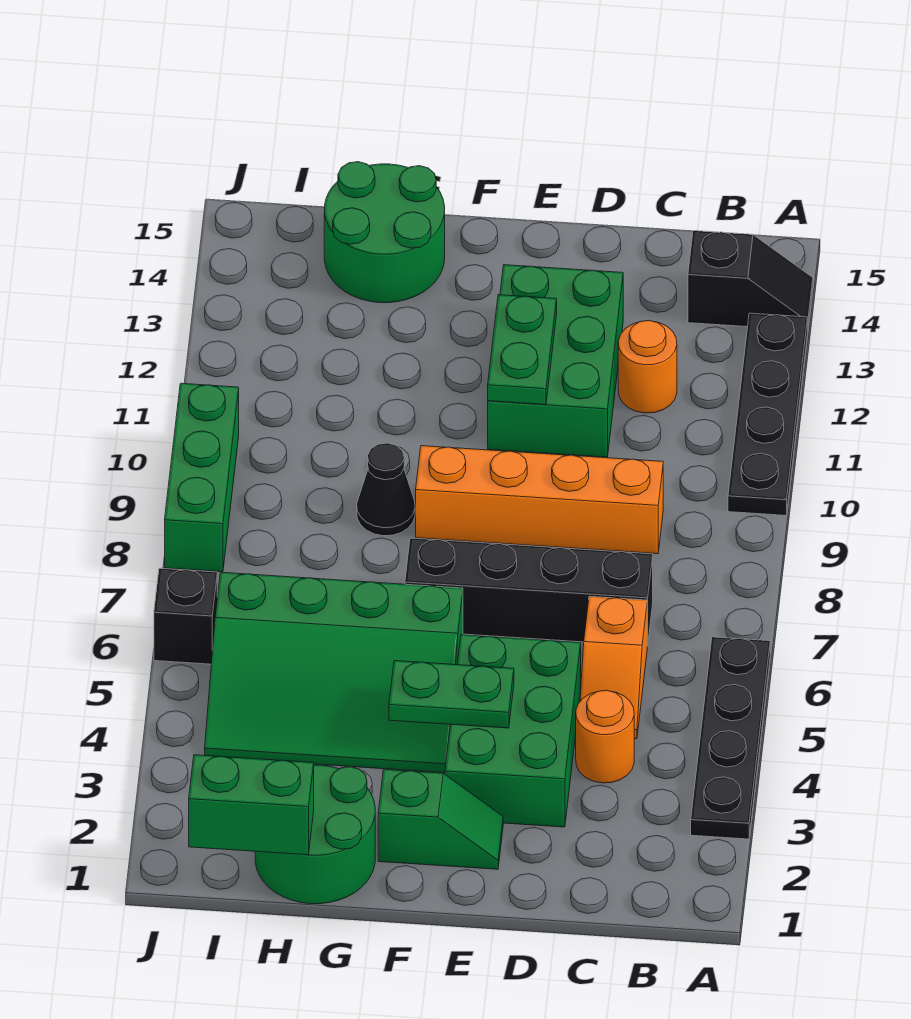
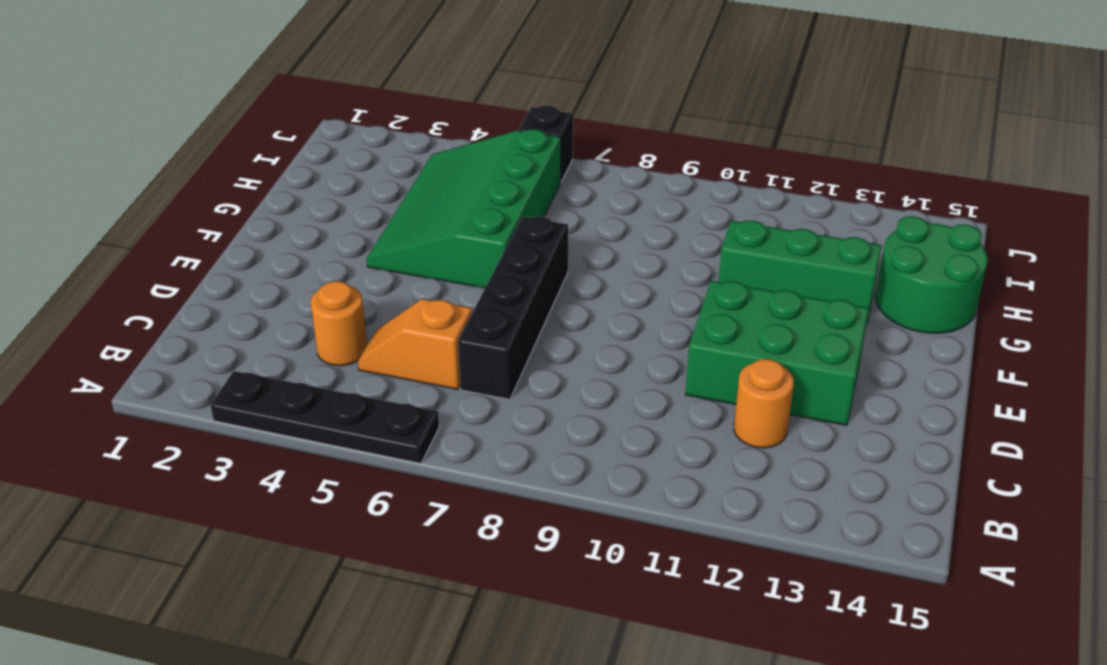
green brick G11:G13 level 1 -> green brick J8:J10 level 1
none -> black plate A10:A13 level 1
none -> black slope A14:B14 level 1 top B
none -> orange brick C9:F9 level 1

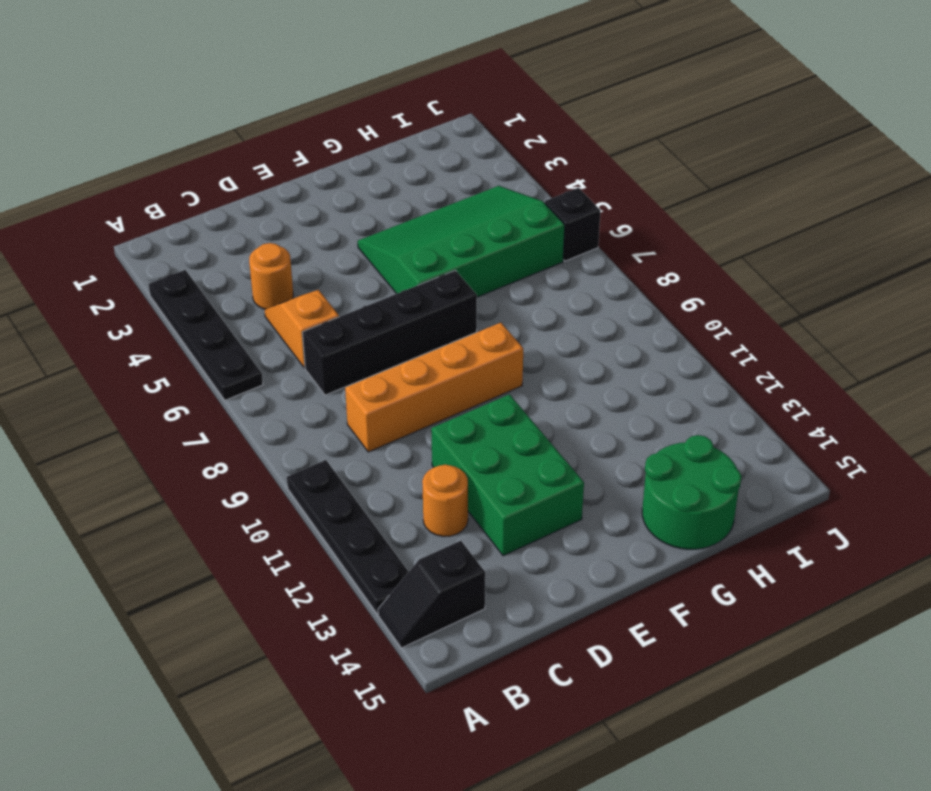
none -> green brick D3:E5 level 1
none -> green slope E2:F2 level 1 top F
none -> green round brick G1:H2 level 1

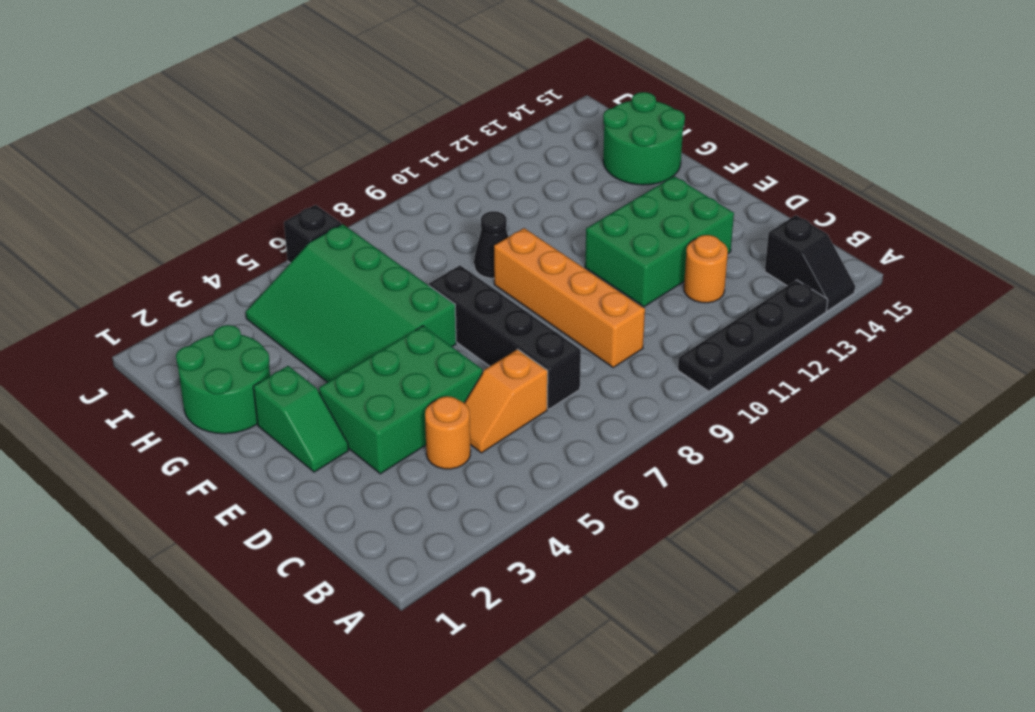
none -> black plate A3:A6 level 1
none -> green brick J8:J10 level 1
none -> green plate E4:F4 level 2

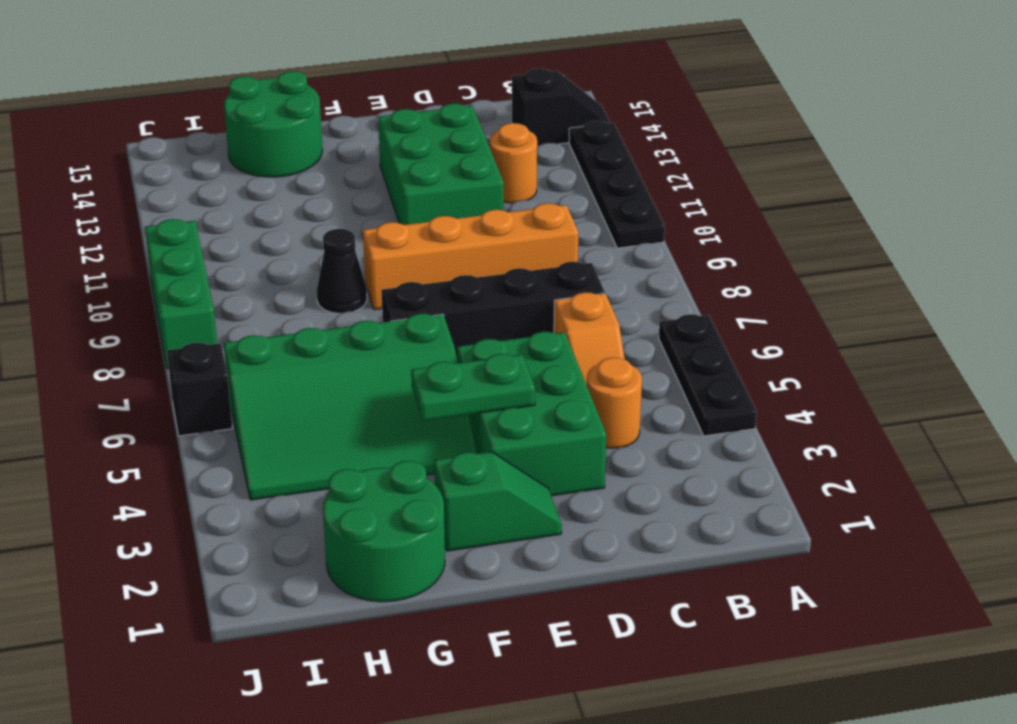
black plate A4:A6 level 1 -> black plate A3:A6 level 1
none -> green plate E11:E12 level 2
none -> green brick H1:I1 level 2

